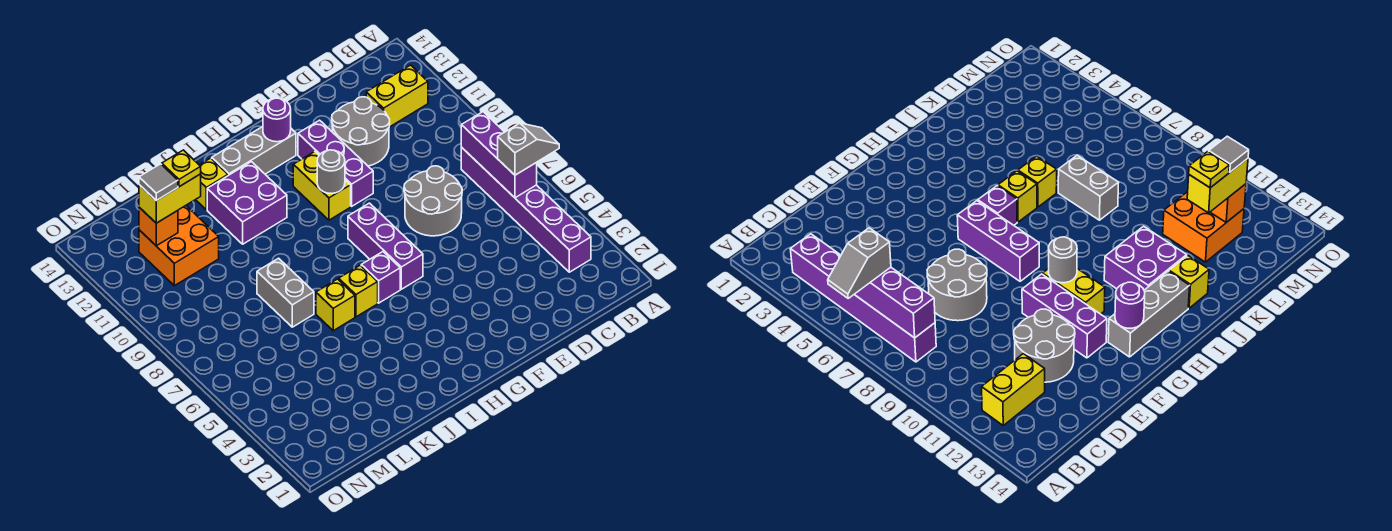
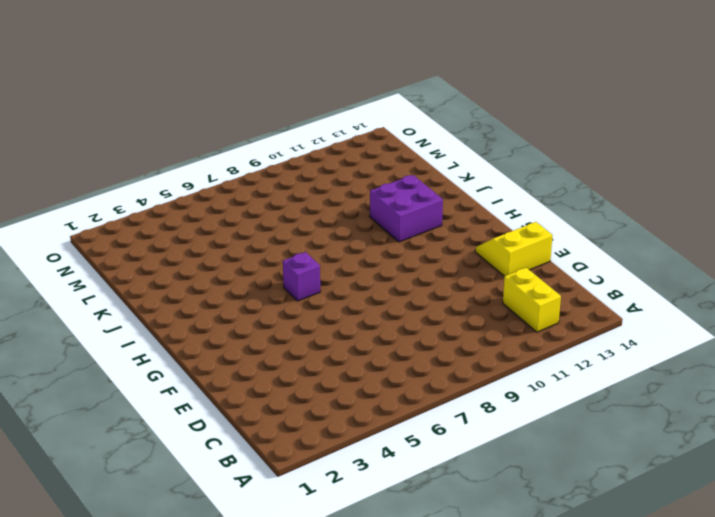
yellow slope E13:F14 level 1 top E -> none
none -> purple brick B3:B8 level 1
none -> grey round brick D7:E8 level 1
none -> grey round brick D11:E12 level 1

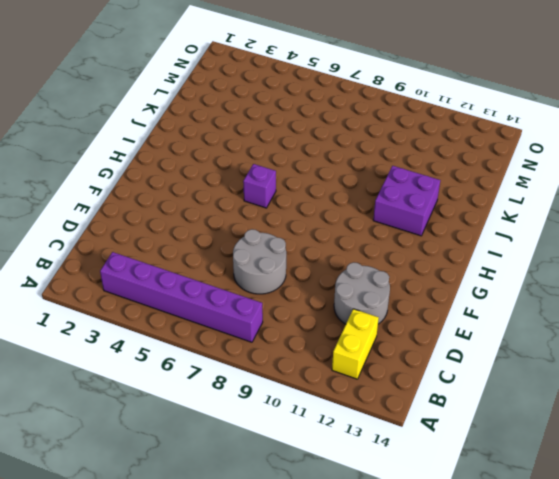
none -> purple brick F10:F12 level 1
none -> purple brick G6:G8 level 1
none -> yellow brick G10:G11 level 1

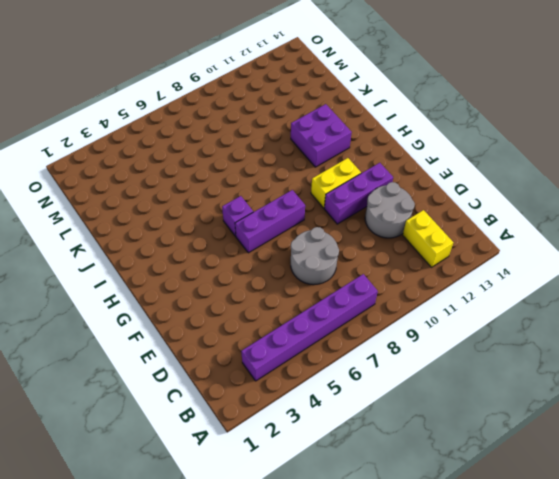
none -> grey brick G13:I13 level 1
none -> yellow brick I6 level 1
none -> yellow brick J6 level 1

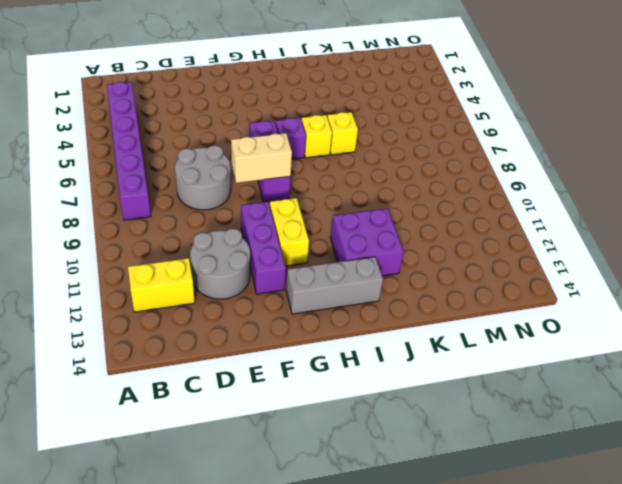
tan brick F8:G8 level 2 -> none
none -> yellow brick J13 level 1
none -> grey brick K7:K8 level 1
none -> orange brick L11:M12 level 1

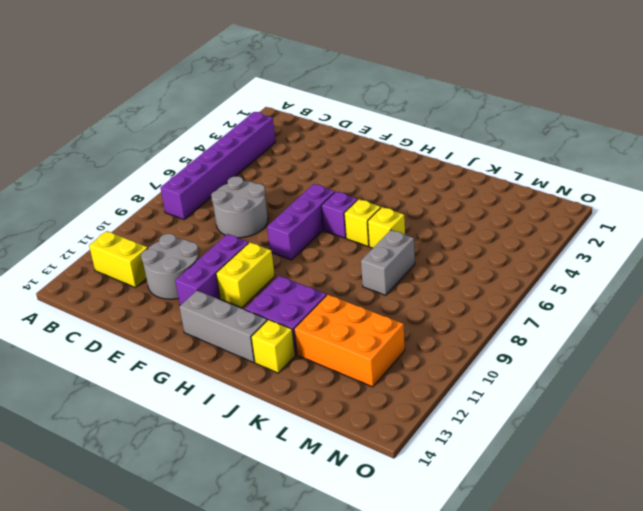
orange brick K11:M12 level 1 -> orange brick L11:M12 level 1
none -> purple brick B6:B8 level 2
none -> grey round brick G10 level 2
none -> purple round brick G13 level 2

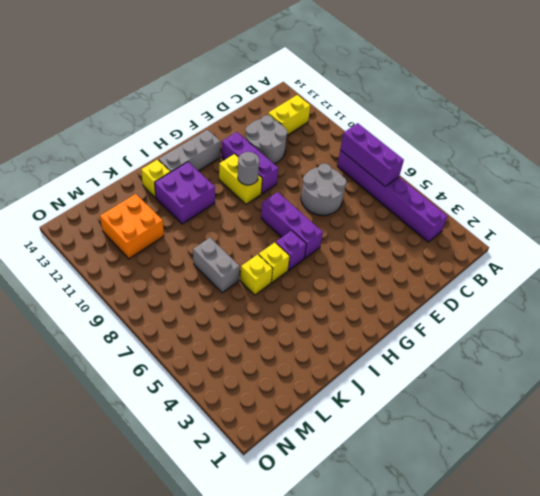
none -> purple round brick G13 level 2
none -> orange brick M12 level 2
none -> grey slope A6:B6 level 3 top B

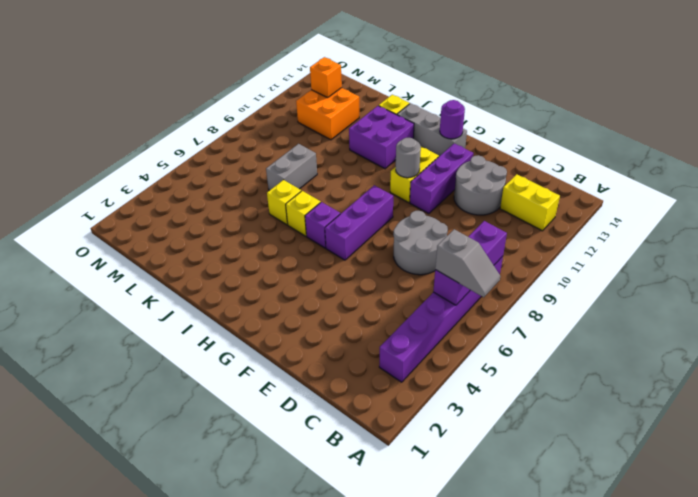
none -> yellow brick L12:M12 level 3
none -> yellow plate L12 level 4
none -> grey tile M12 level 4

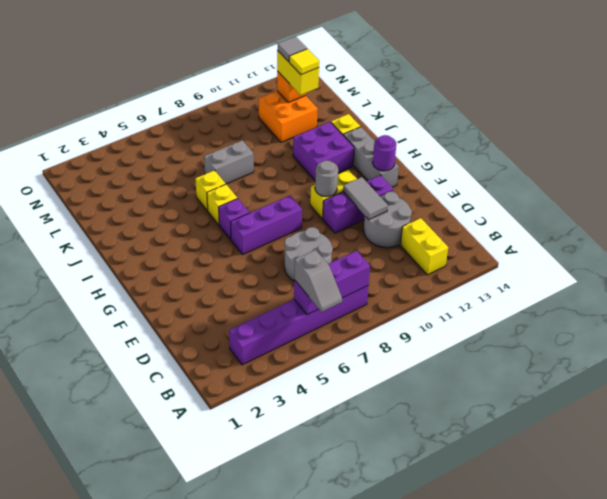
grey tile E11:F11 level 2 -> none
yellow tile L12 level 4 -> yellow plate L12 level 4

